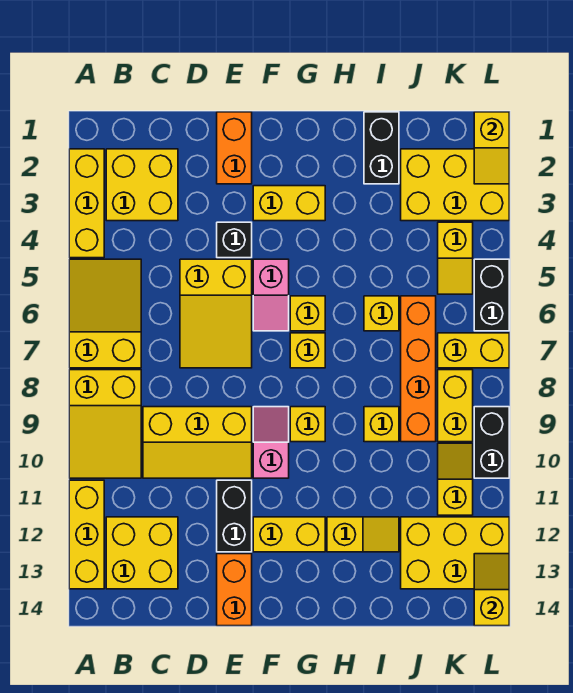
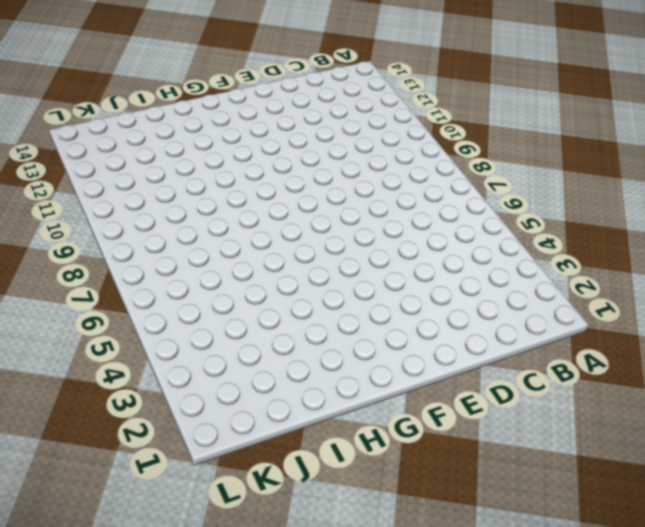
none -> yellow brick A2:A4 level 1
none -> yellow slope A5:B7 level 1 top 7
none -> yellow slope A8:B10 level 1 top 8
none -> yellow brick A11:A13 level 1

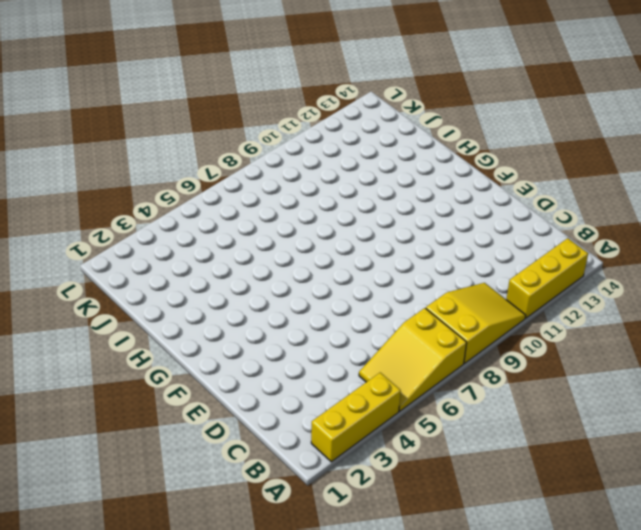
none -> yellow brick B2:C3 level 1
none -> yellow brick B12:C13 level 1
none -> yellow slope C9:E10 level 1 top 9
none -> yellow slope D5:E7 level 1 top 5

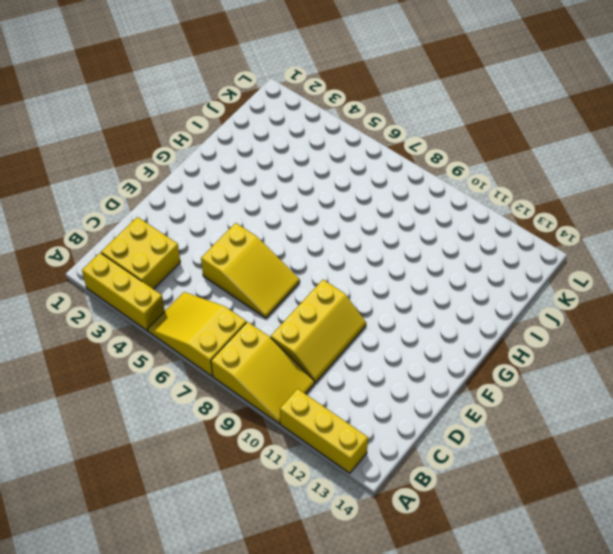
none -> yellow brick B12:C13 level 1
none -> orange brick E1:E2 level 1
none -> black brick E4 level 1
none -> black brick E11:E12 level 1

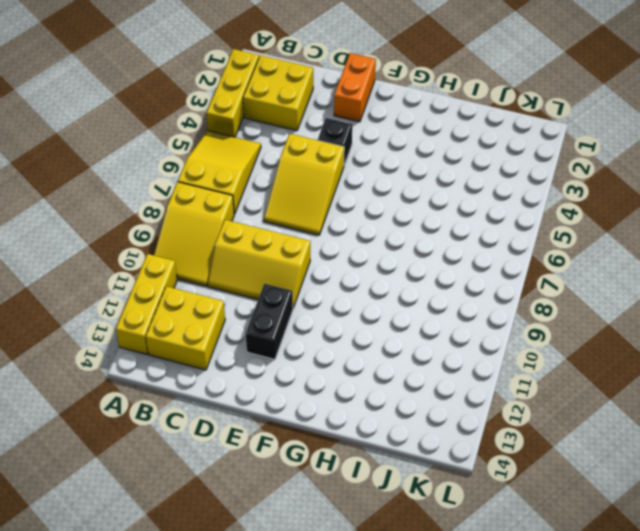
none -> orange brick E13:E14 level 1
none -> yellow brick F3:G3 level 1
none -> pink slope F5:F6 level 1 top 5
none -> pink slope F9:F10 level 1 top 10

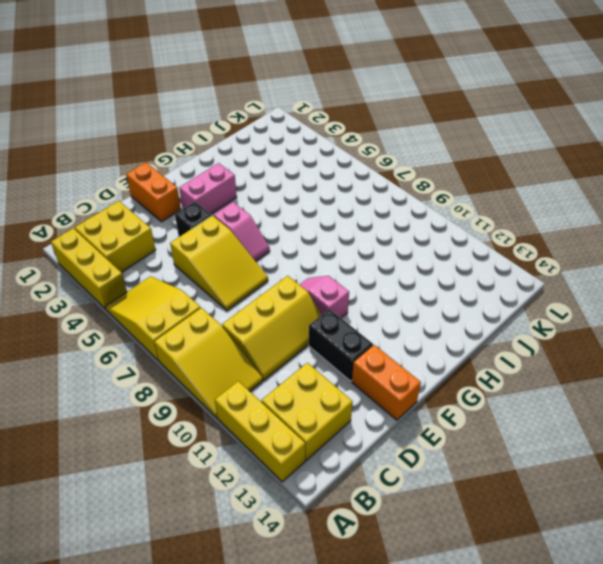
pink brick F3:G3 level 1 -> yellow brick F3:G3 level 1
none -> yellow brick F12:G12 level 1
none -> yellow brick G6 level 1
none -> yellow brick G7 level 1
none -> yellow brick G9 level 1

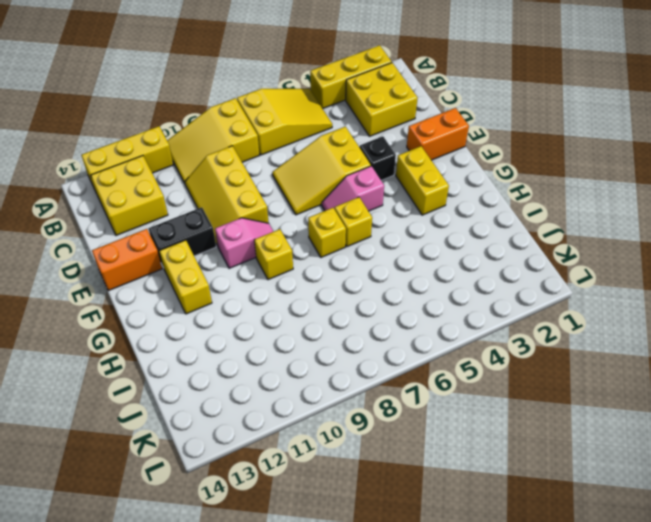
none -> yellow slope H12:I12 level 1 top H
none -> black brick I1:I2 level 1
none -> yellow brick I6 level 1
none -> yellow brick I9 level 1

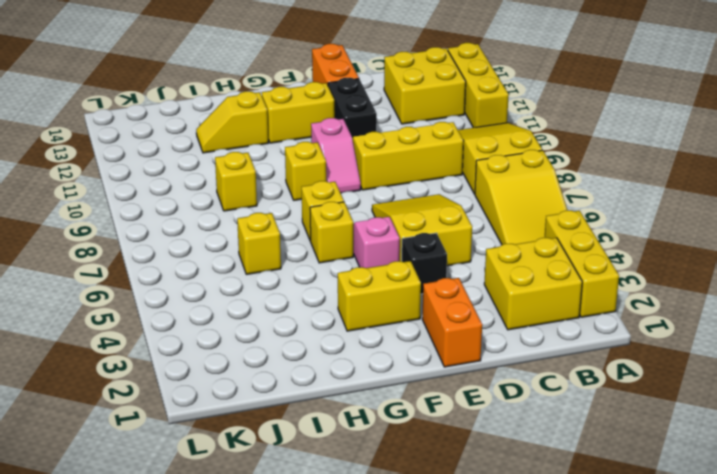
none -> black brick I1:I2 level 1
none -> yellow brick J2:L3 level 1
none -> orange brick J6:J9 level 1
none -> yellow brick J12:L13 level 1

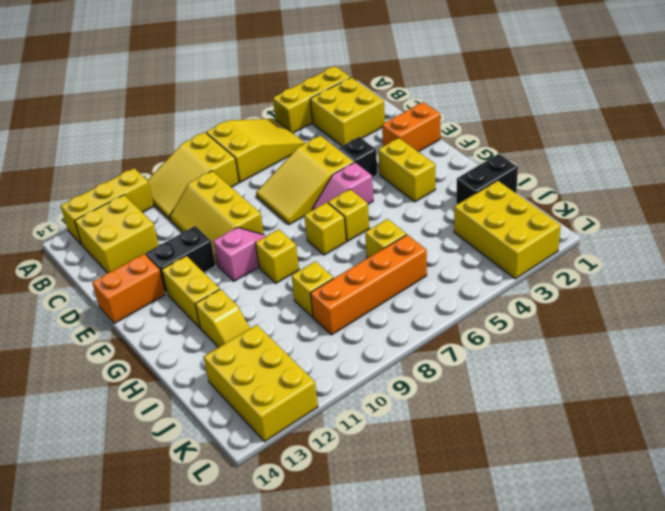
none -> yellow slope K4:K5 level 1 top 4
none -> yellow brick K7:L7 level 1
none -> yellow brick K8:K9 level 1
none -> yellow slope K10:K11 level 1 top 11

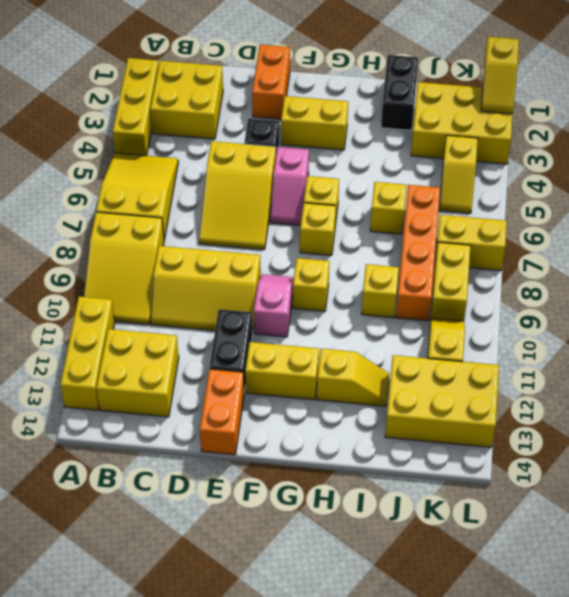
none -> black brick L5:L6 level 1
none -> black brick L9:L10 level 1
none -> yellow slope L13:L14 level 2 top 14

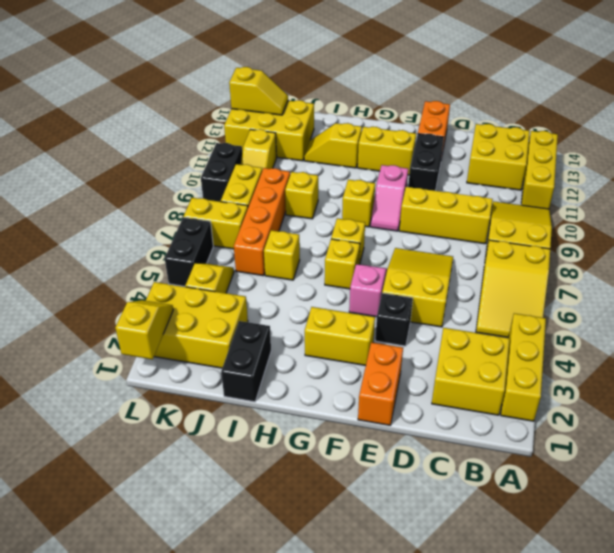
yellow slope K13:L13 level 2 top L -> yellow slope L13:L14 level 2 top 14

